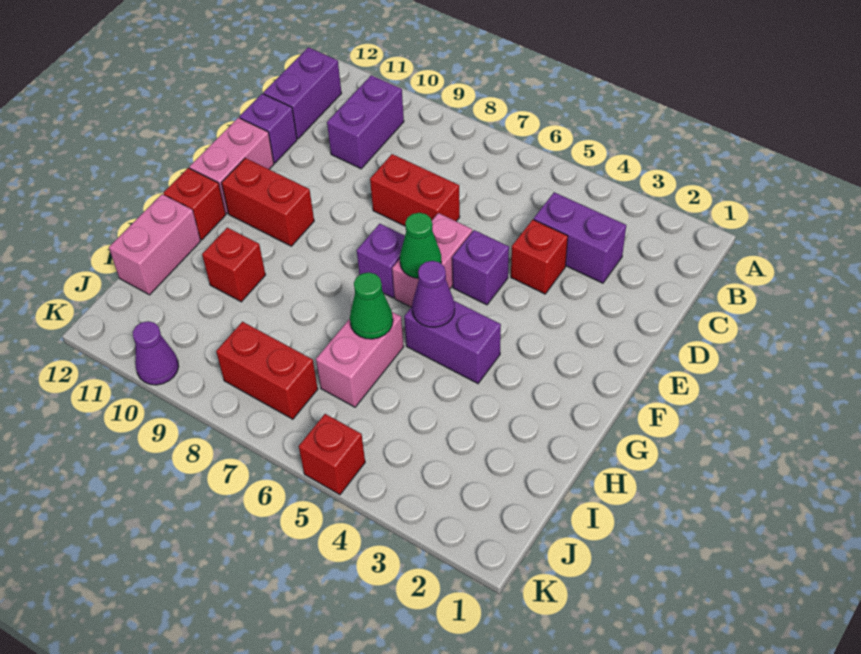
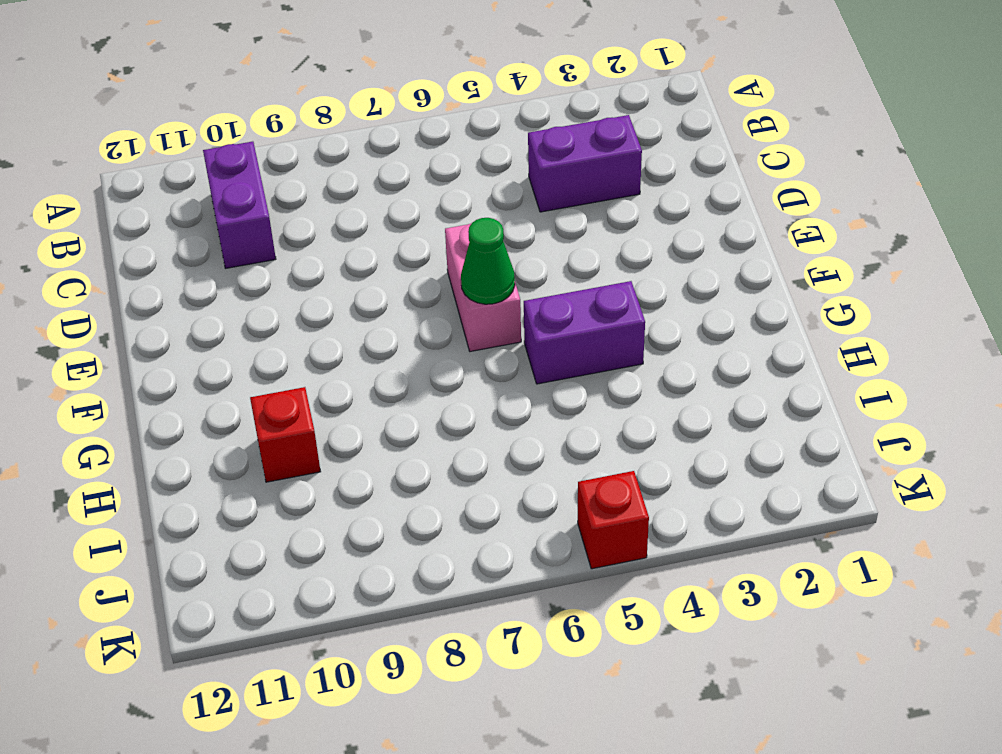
none -> purple brick B12:C12 level 1
none -> red brick D4 level 1
none -> red brick D7:D8 level 1

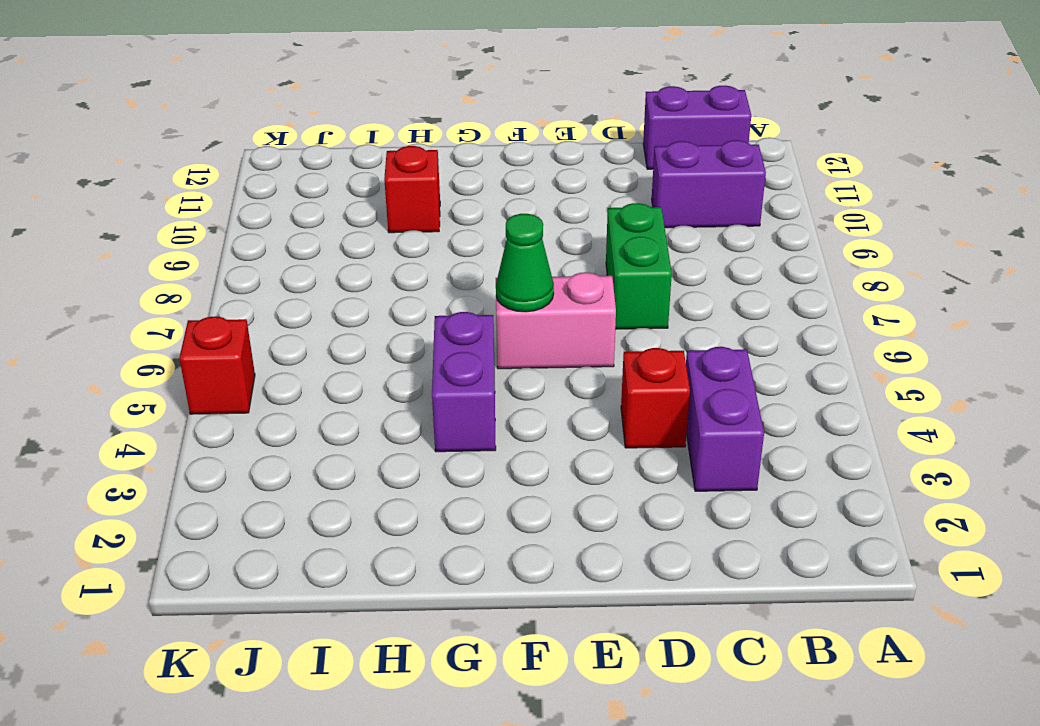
green brick D7:D8 level 1 -> red brick D7:D8 level 1
none -> purple brick D12 level 1
none -> purple brick E5 level 1
none -> pink brick E12:F12 level 1

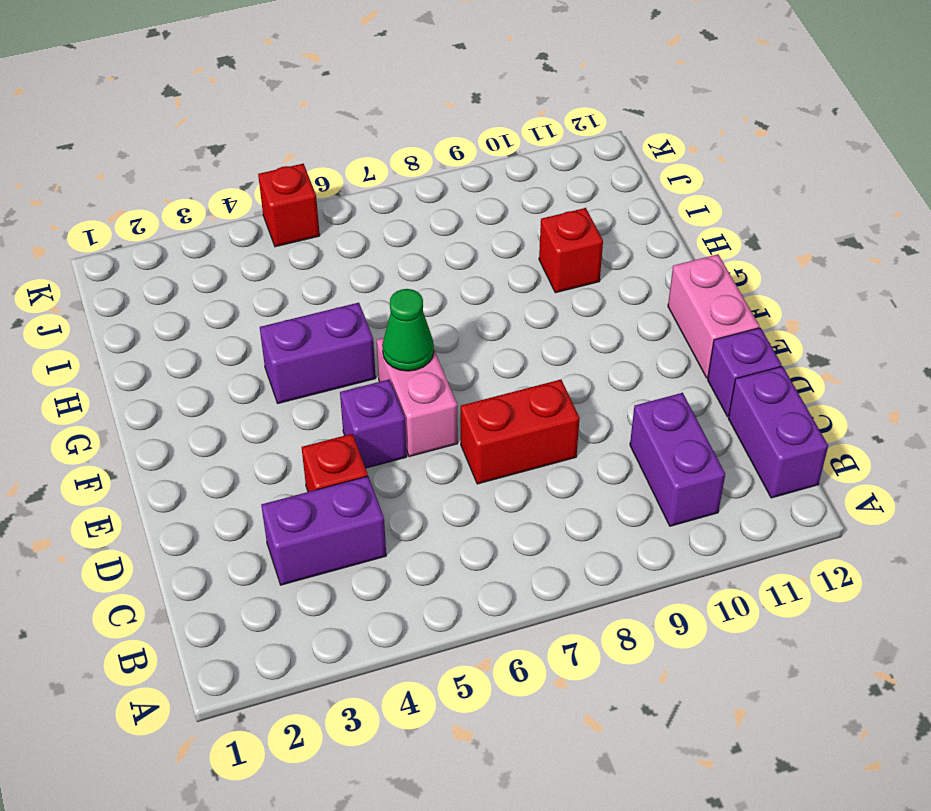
none -> purple brick F7 level 1
none -> red brick F10:F11 level 1
none -> red brick G12 level 1

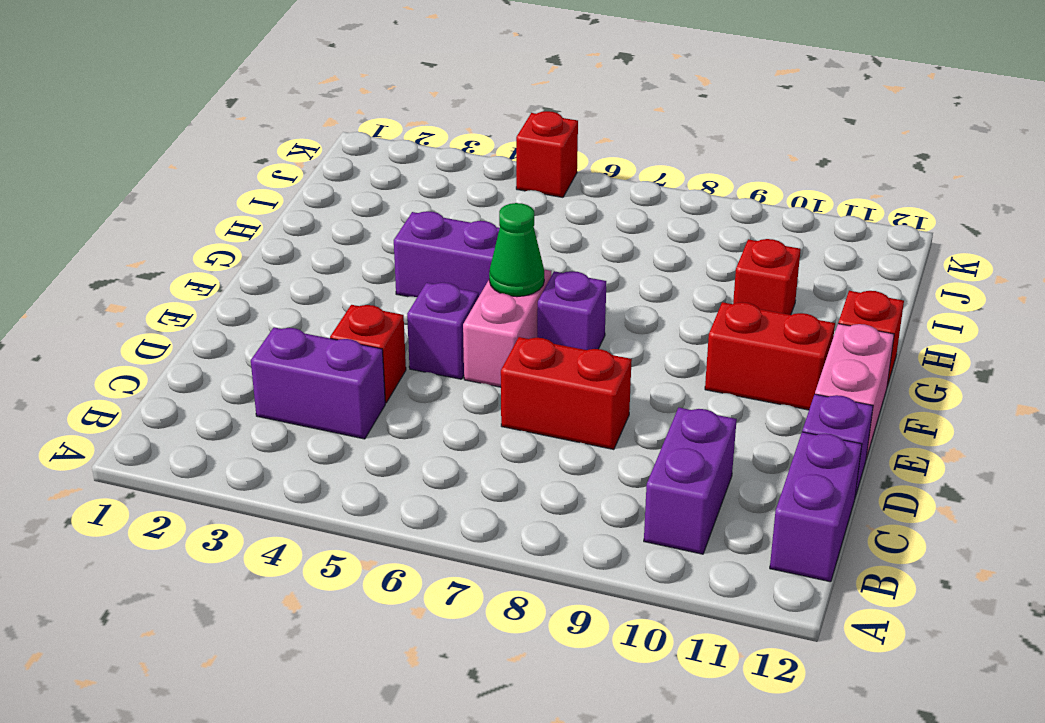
none -> pink brick H6:I6 level 1
none -> pink brick H12:I12 level 1
none -> red brick J7:J8 level 1

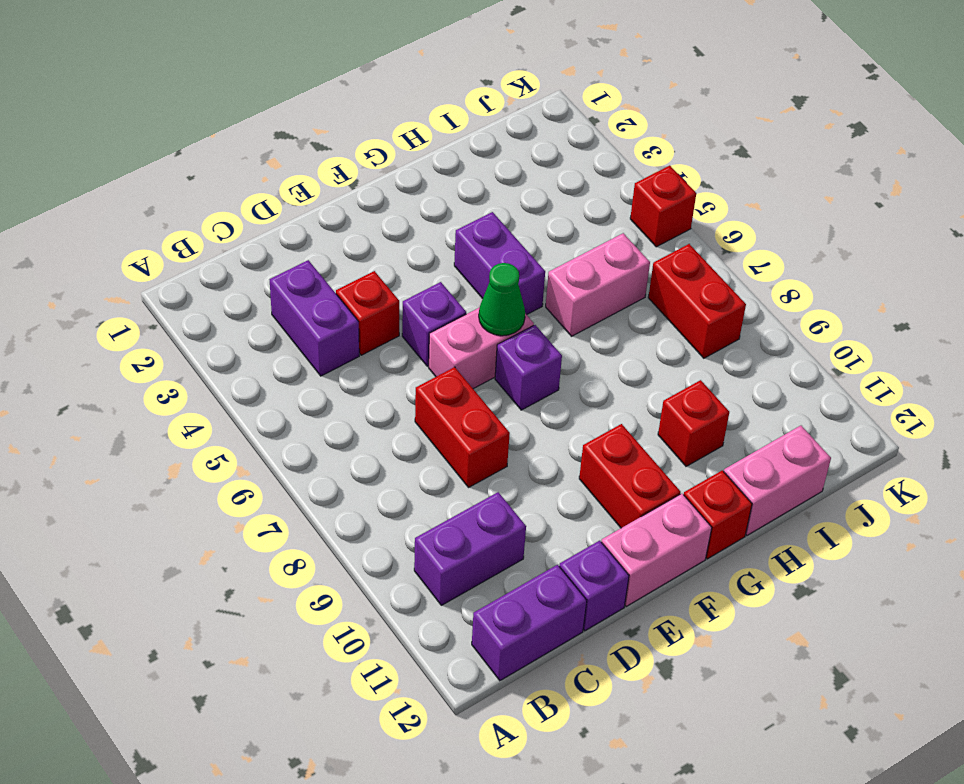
none -> purple cone K10 level 1
none -> purple cone G5 level 2
none -> green cone H6 level 2

